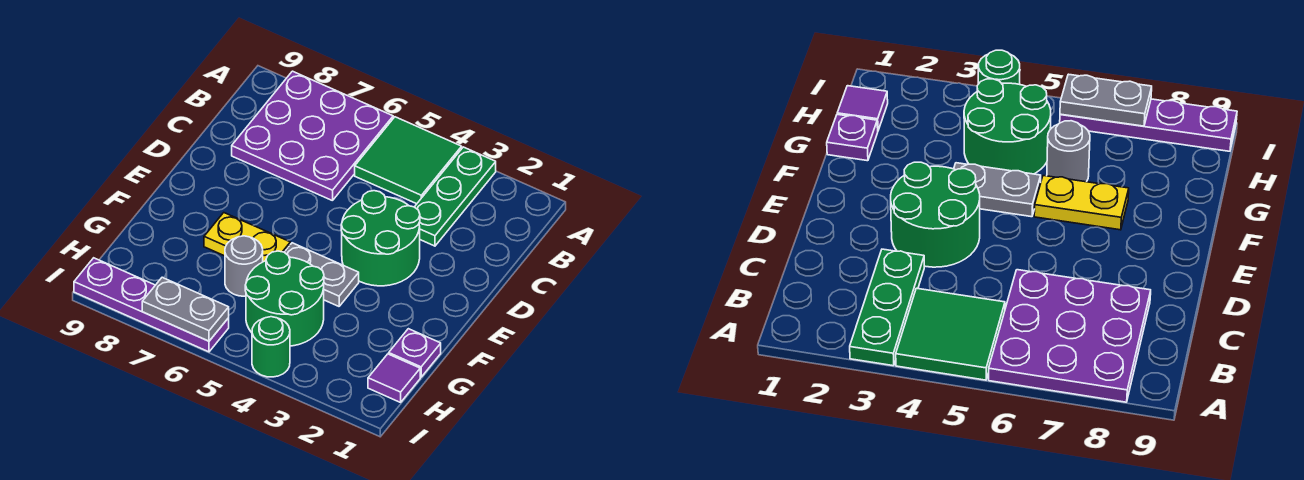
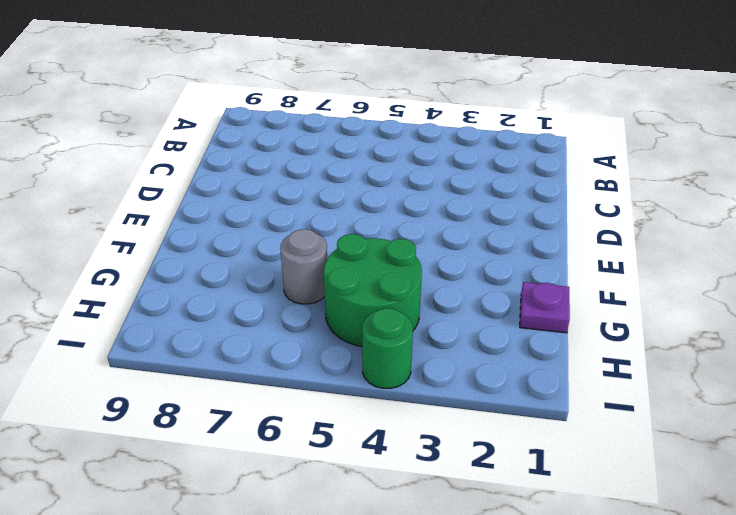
none -> green plate A3:C3 level 1
none -> green tile A4:B5 level 1
none -> purple plate A6:C8 level 1

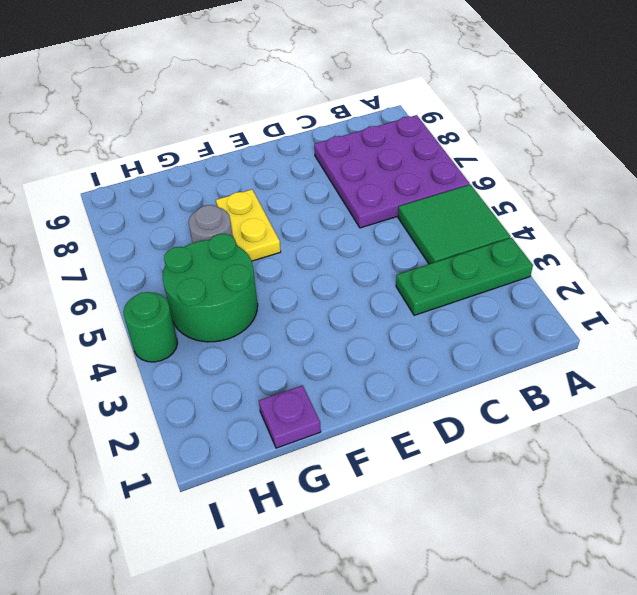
none -> green round brick D3:E4 level 1
none -> grey plate F4:F5 level 1
none -> purple tile H1 level 1

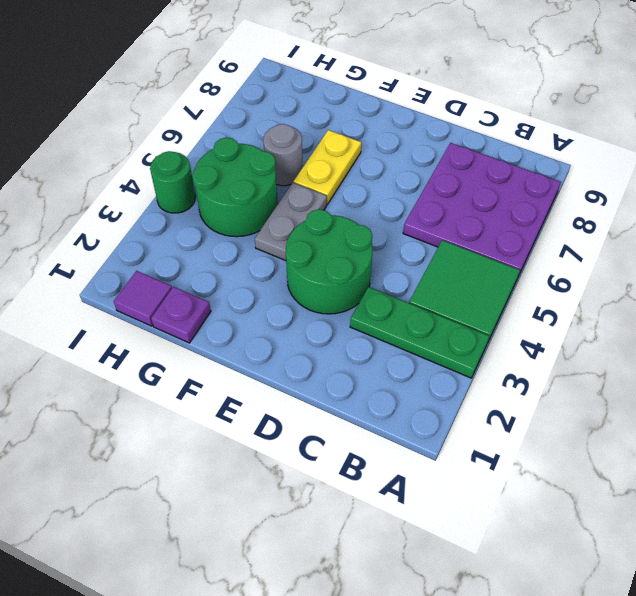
none -> purple plate I6:I9 level 1
none -> grey plate I6:I7 level 2

